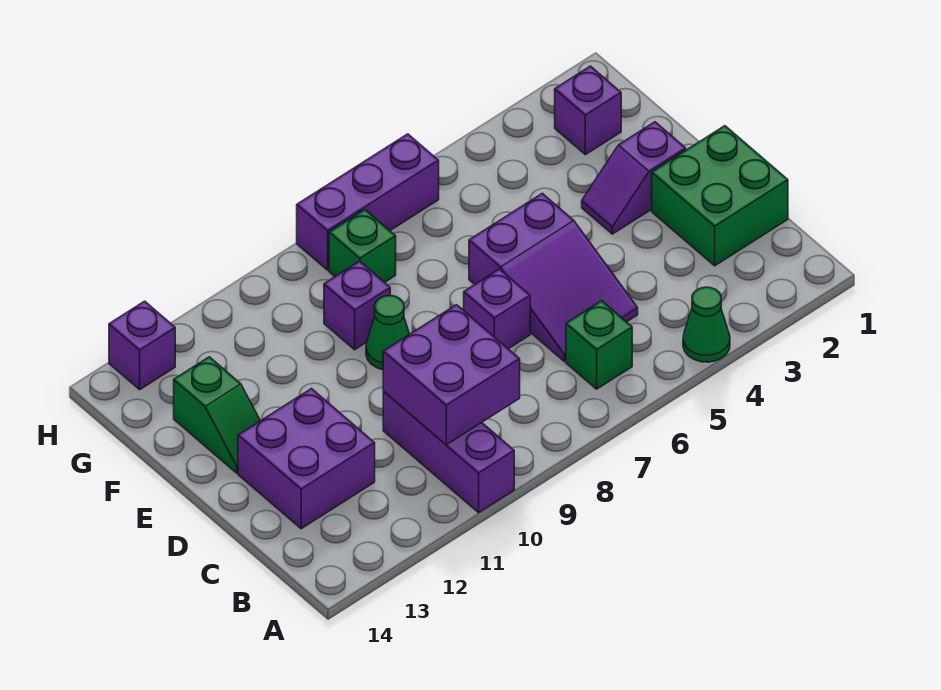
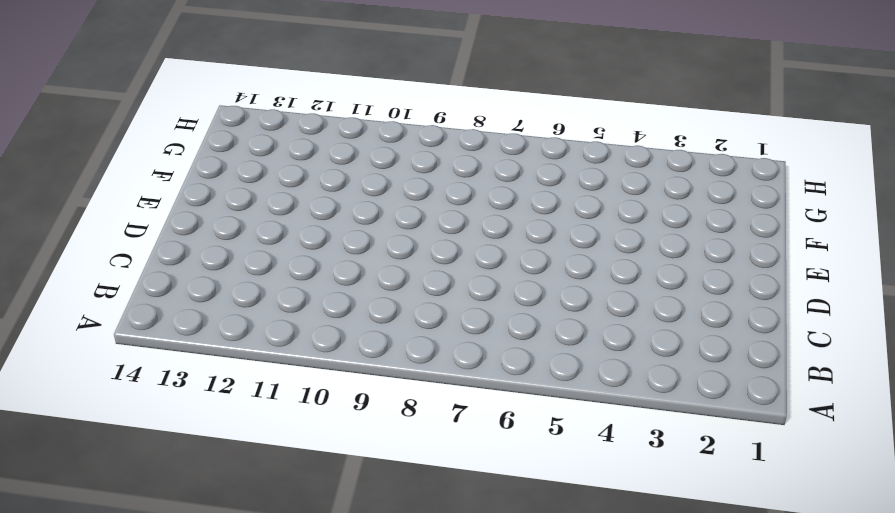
none -> green cone A4 level 1
none -> purple brick A10:C10 level 1
none -> green brick B6 level 1

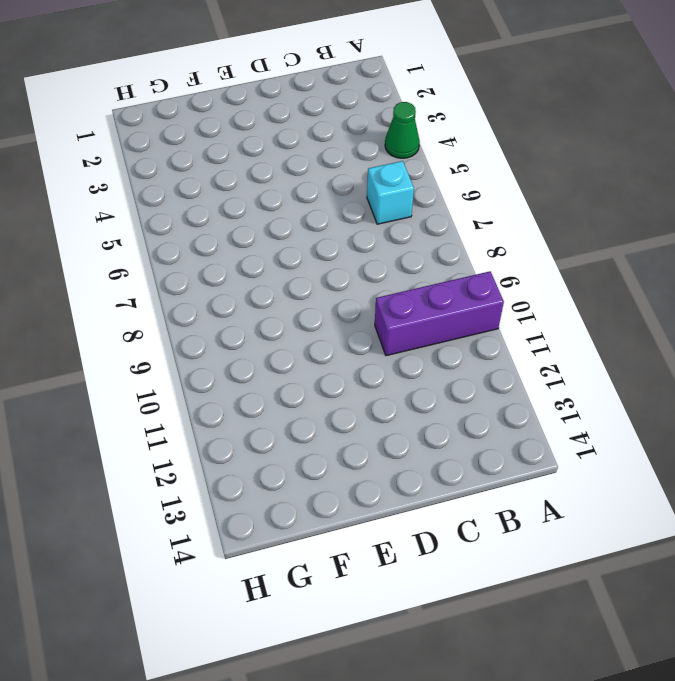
cyan brick B6 level 1 -> green brick B6 level 1
none -> green brick C1:D2 level 1
none -> purple slope C5:E6 level 1 top E
none -> purple brick C12:D13 level 1

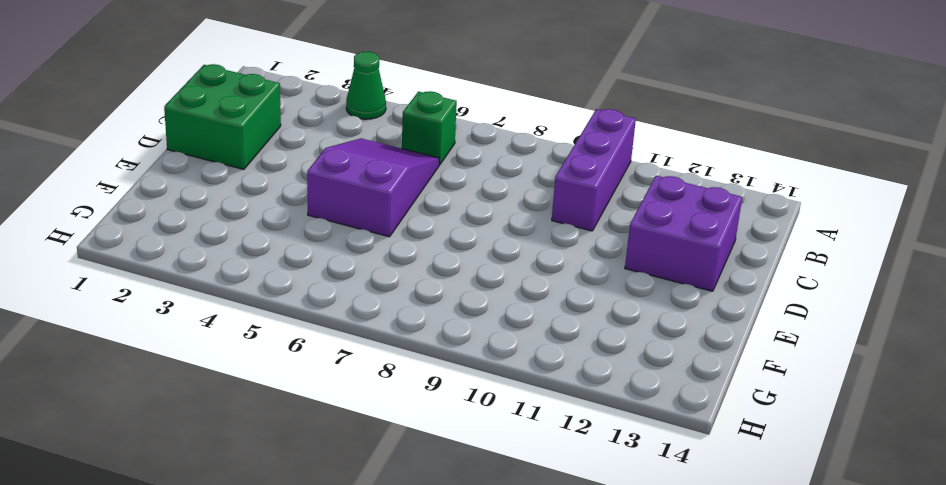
none -> purple brick D7 level 1
none -> purple slope E2:E3 level 1 top 2
none -> green cone E9 level 1

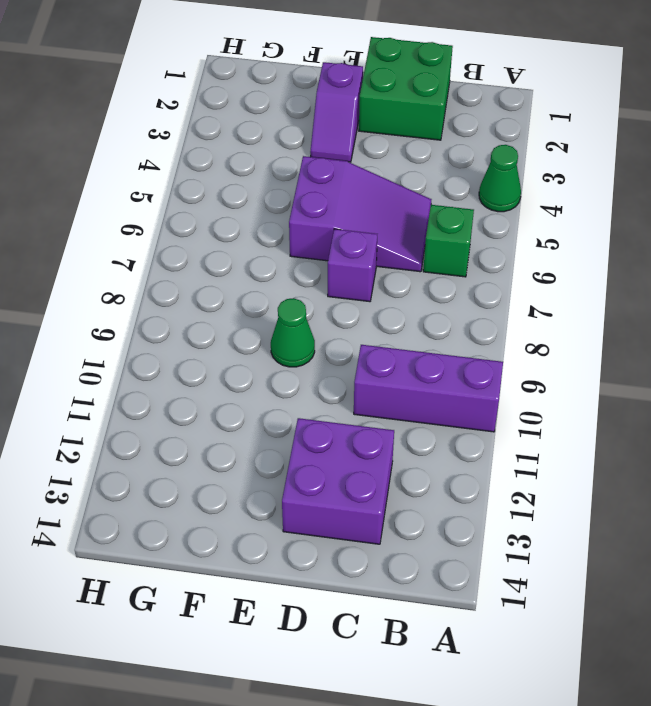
none -> green slope E13:F13 level 1 top F
none -> purple brick F9 level 1
none -> purple brick G2 level 1

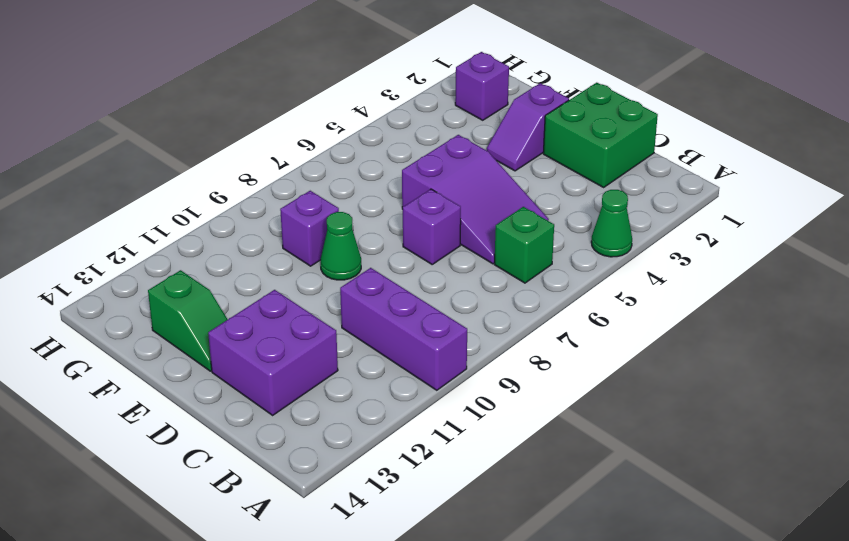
none -> green brick G8 level 1
none -> purple brick H6:H8 level 1
none -> purple brick H13 level 1

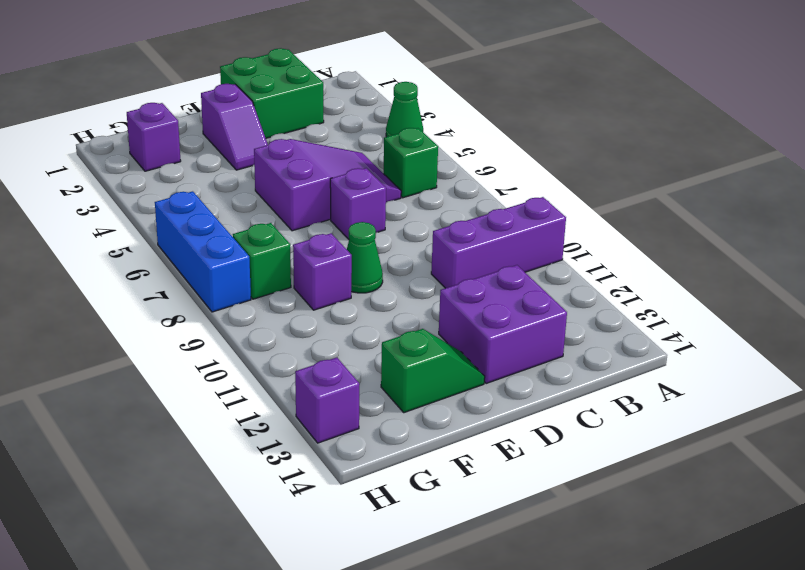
blue brick H6:H8 level 1 -> purple brick H6:H8 level 1
none -> purple brick B9:C10 level 2

